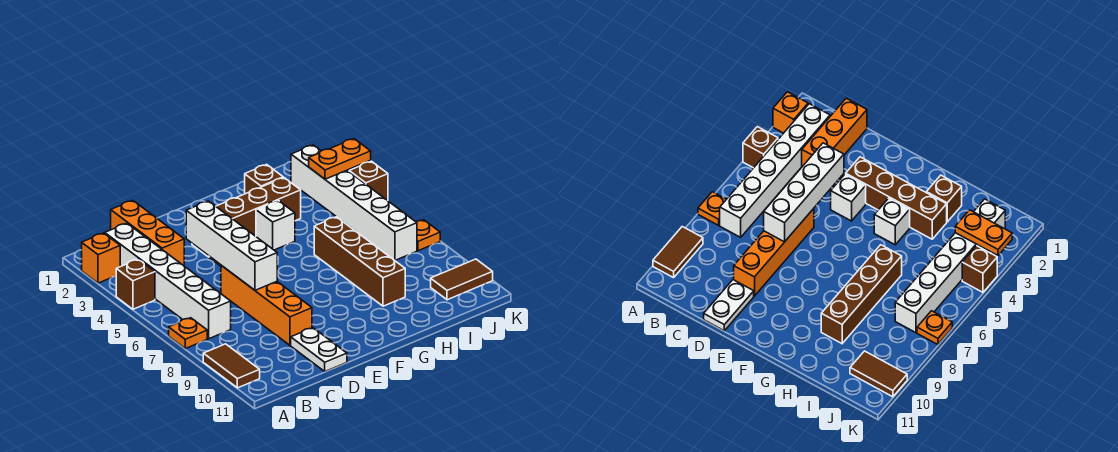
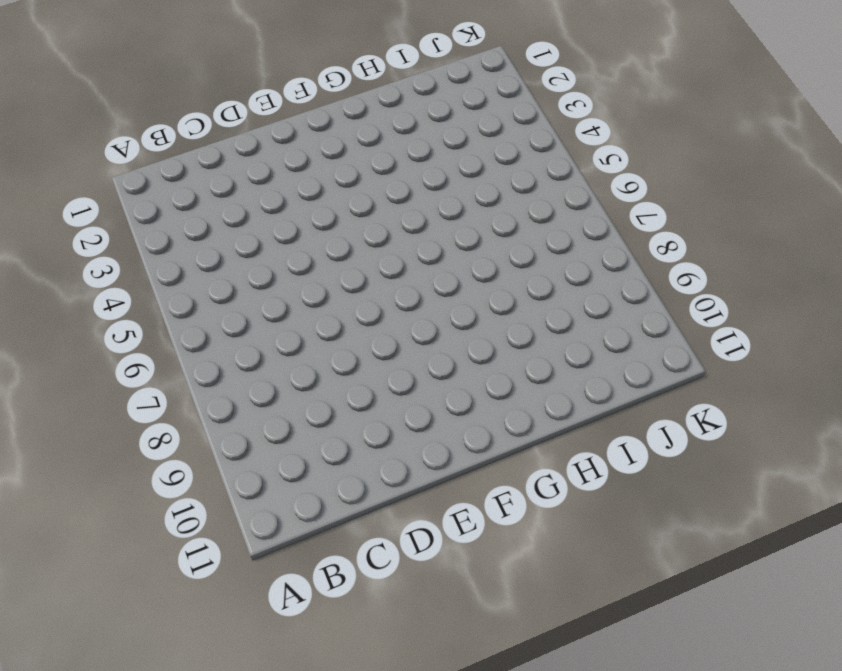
none -> orange brick A2 level 1
none -> brown brick A4 level 1
none -> orange plate A7 level 1

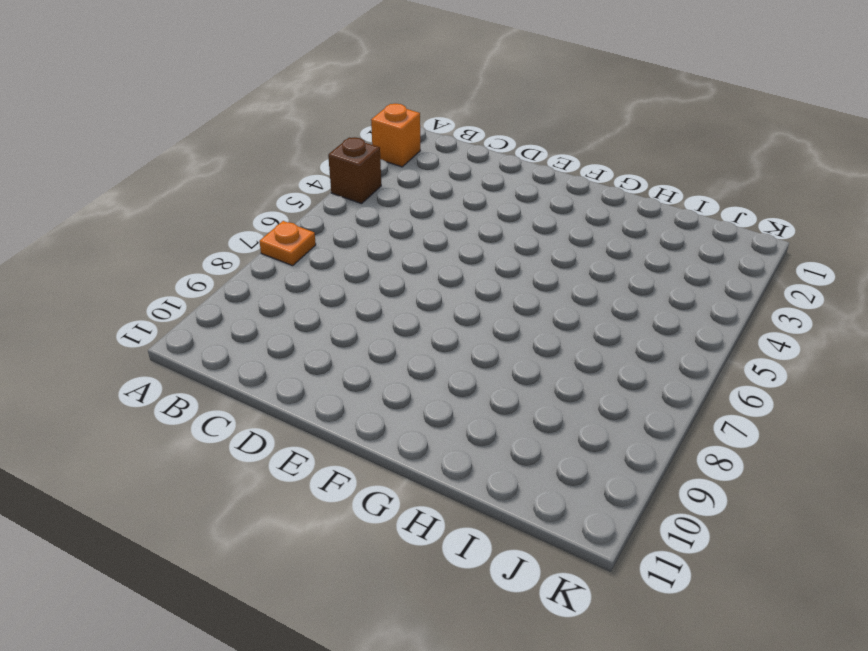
none -> brown tile A9:A10 level 1
none -> white brick B2:B7 level 1
none -> orange brick C1:C3 level 1

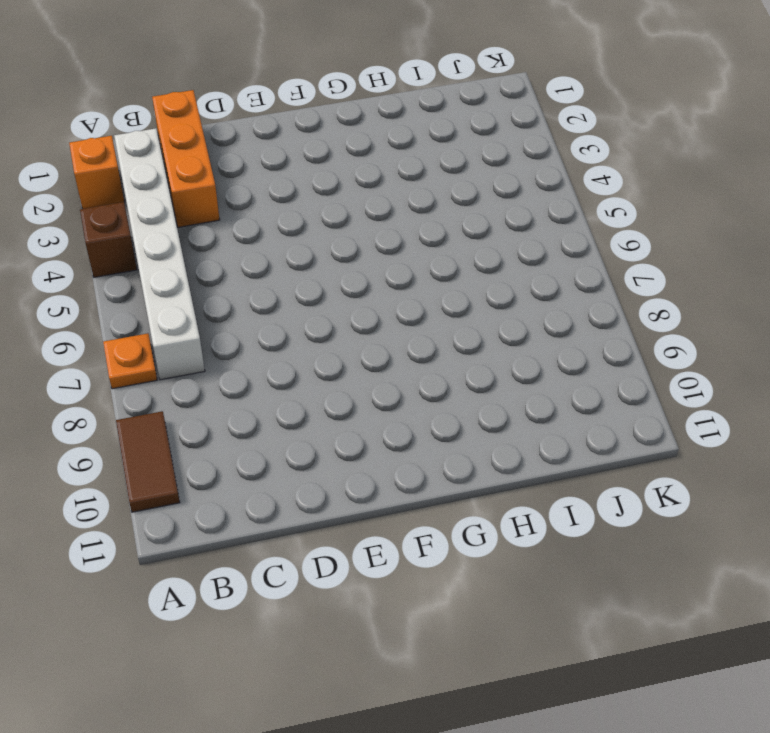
none -> orange brick D6:D9 level 1
none -> white plate D10:D11 level 1
none -> brown brick E3:H3 level 1

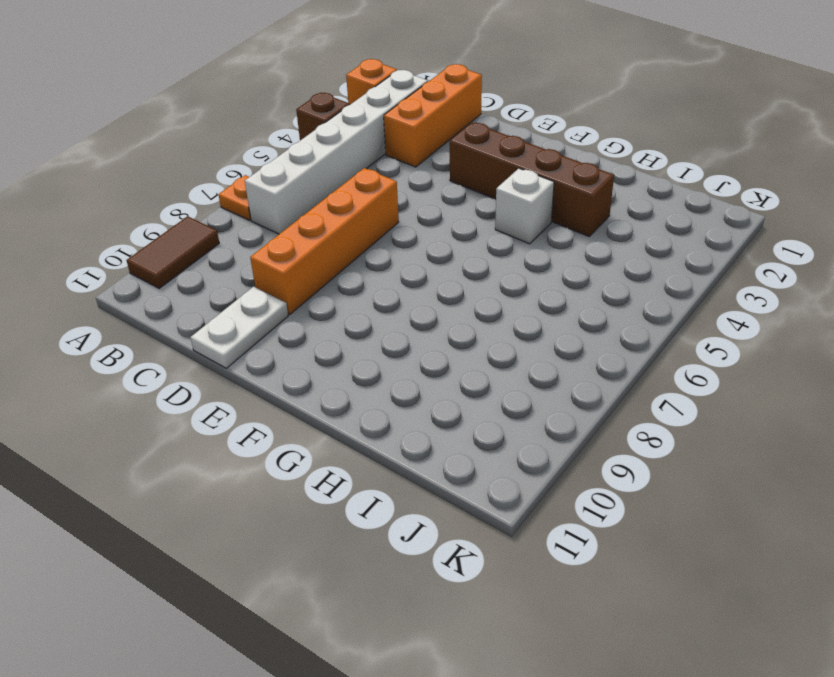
none -> white brick E4 level 1
none -> brown brick H2 level 1
none -> brown brick H6:H9 level 1

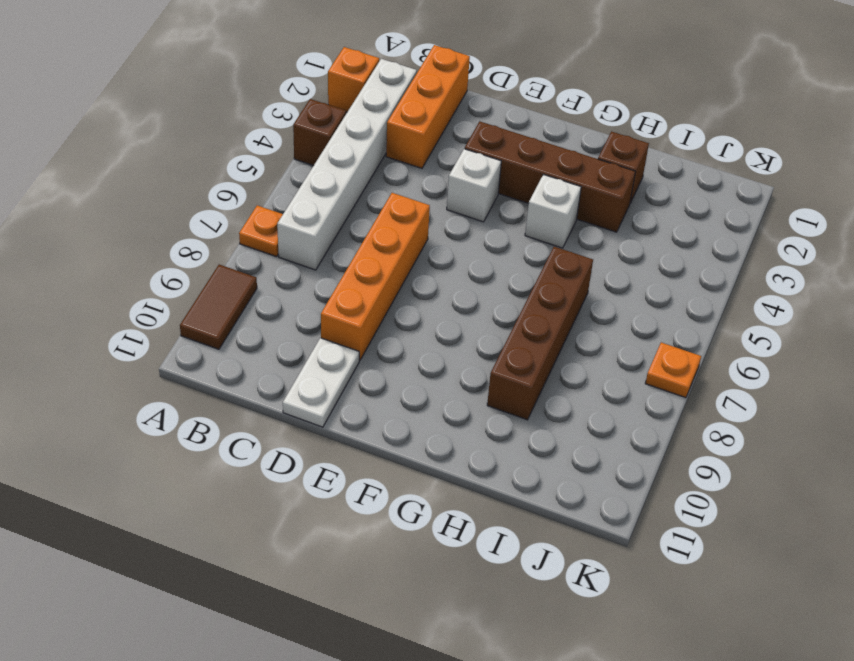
none -> white brick J2:J7 level 1
none -> brown tile J10:K10 level 1
none -> brown brick K4 level 1

